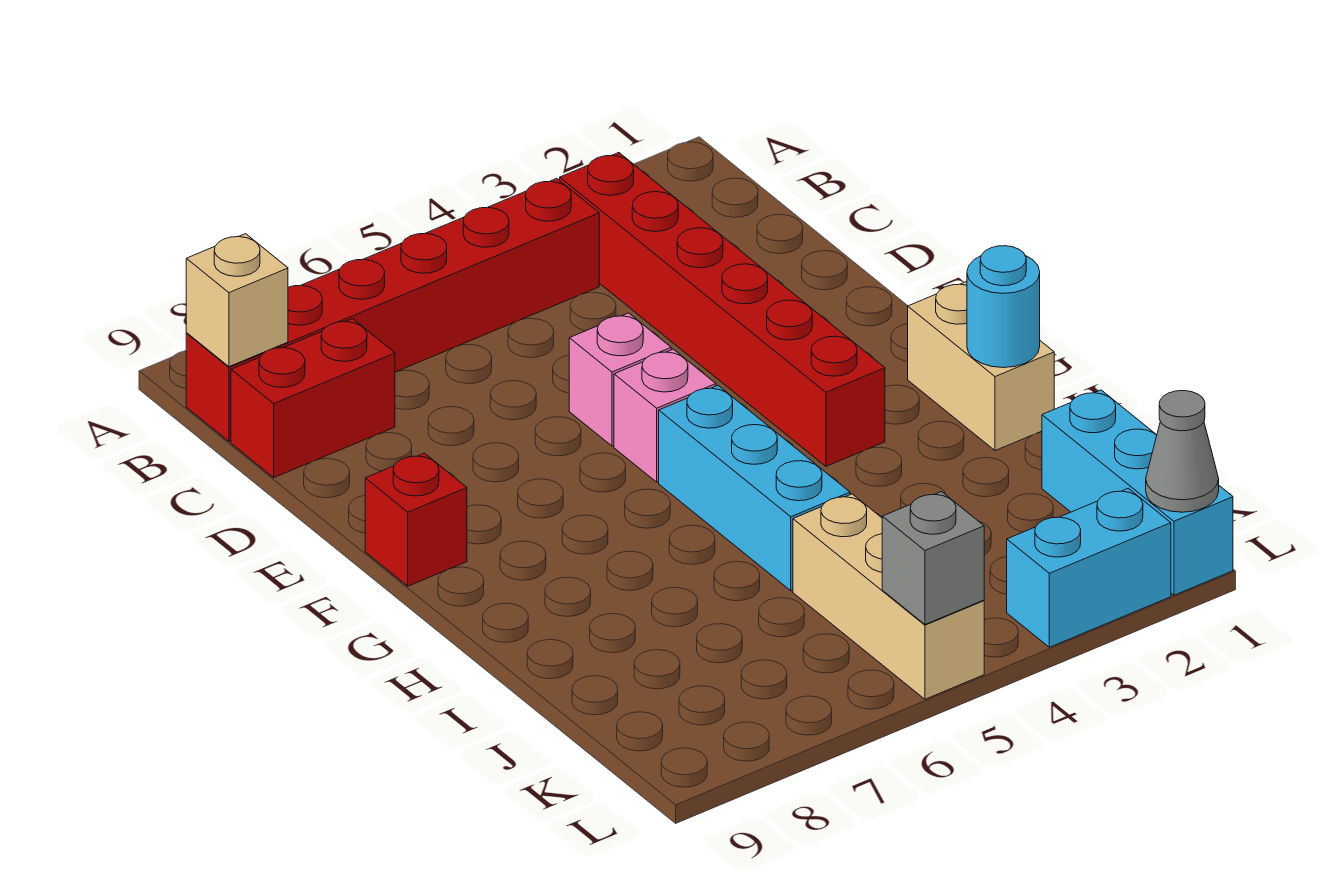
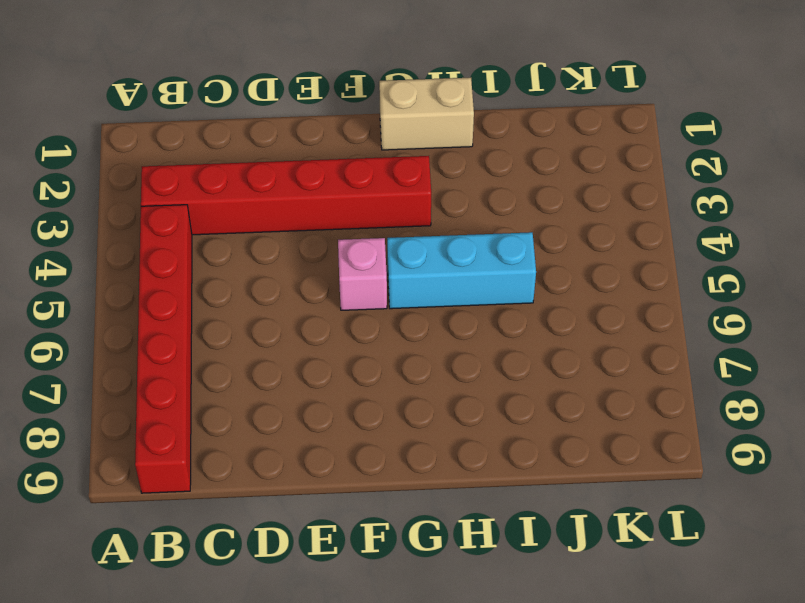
none -> red brick C8:C9 level 1
none -> pink brick E5 level 1
none -> red brick F9 level 1

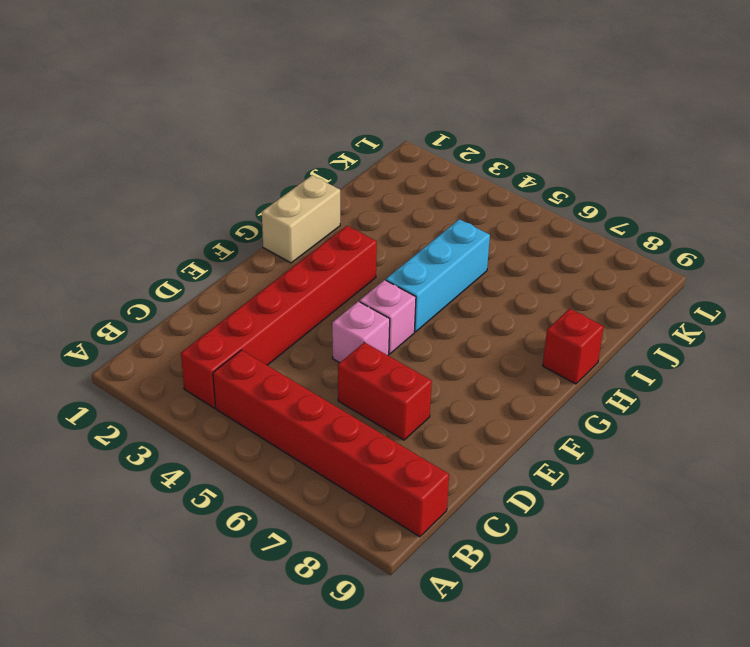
red brick D6:D7 level 1 -> red brick C8:C9 level 1
red brick H9 level 1 -> red brick F9 level 1
none -> cyan brick J1:L1 level 1
none -> tan brick J5:L5 level 1
none -> cyan brick L2:L3 level 1

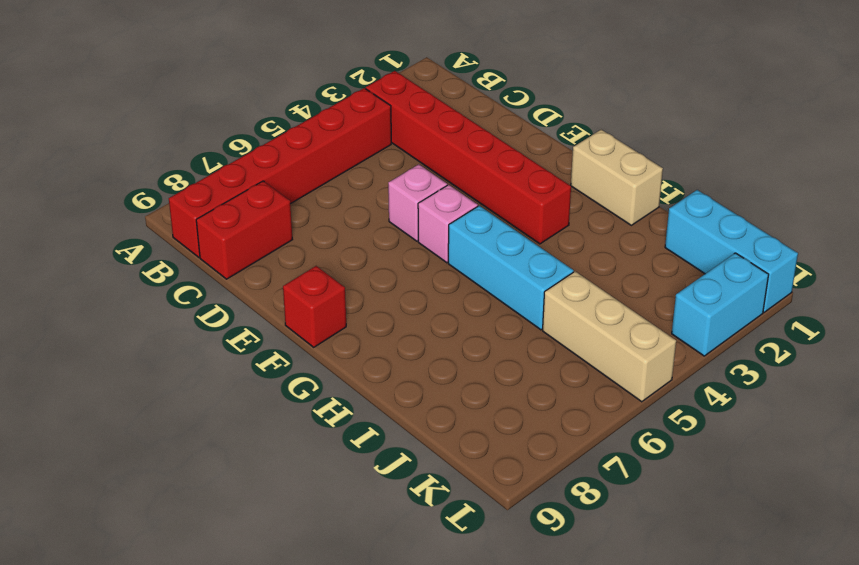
none -> tan brick B9 level 2
none -> cyan round brick H1 level 2
none -> grey cone L1 level 2

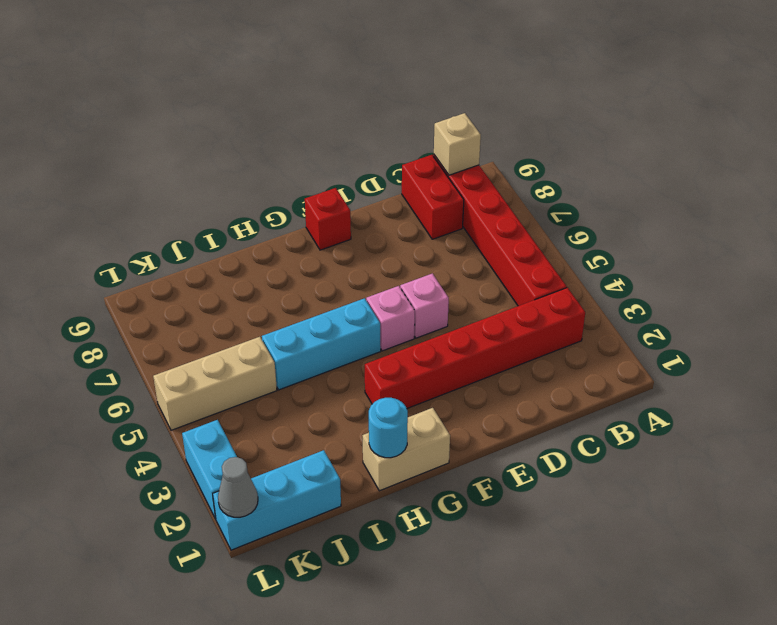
none -> grey brick L5 level 2

